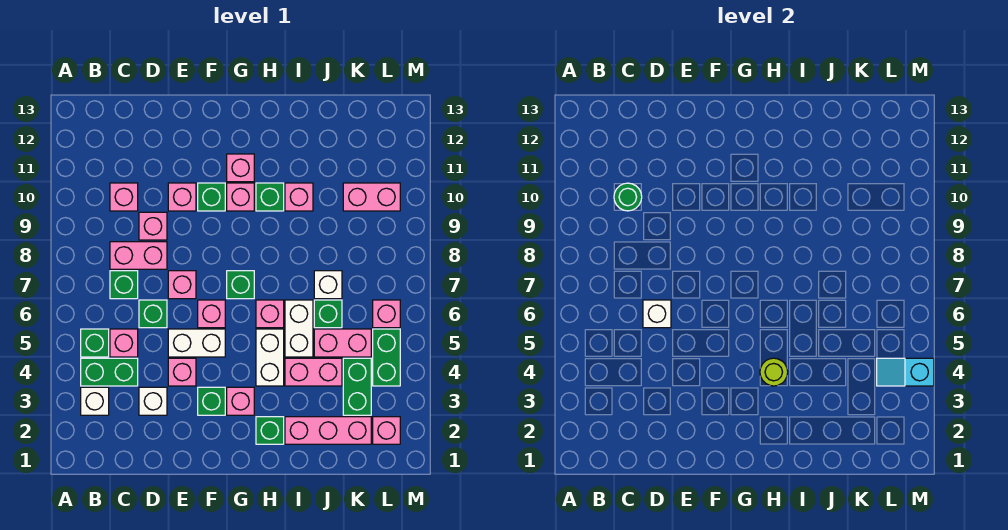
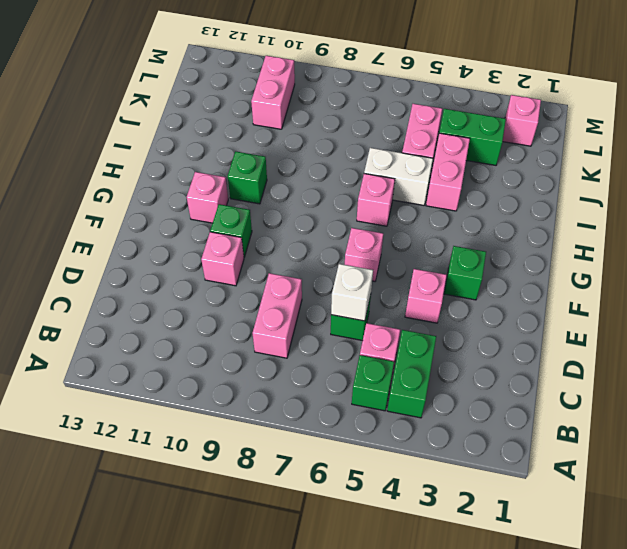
none -> white brick B3 level 1
none -> green brick C7 level 1
none -> pink brick C10 level 1
none -> white brick D3 level 1

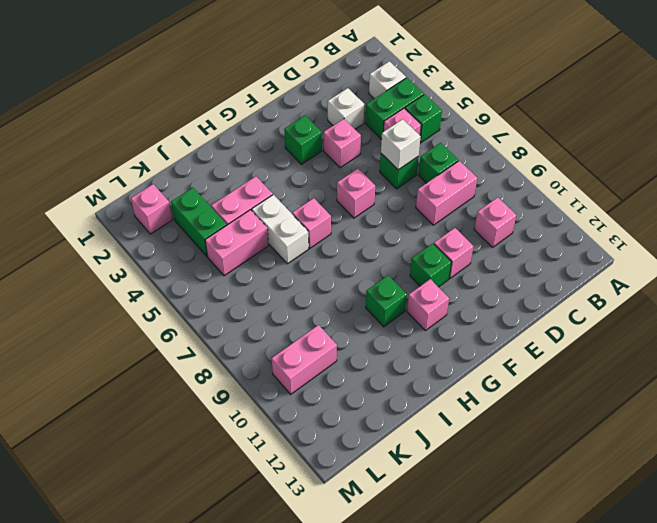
none -> pink brick D9 level 1
none -> white brick E5:F5 level 1
none -> pink brick E7 level 1
none -> pink brick G3 level 1

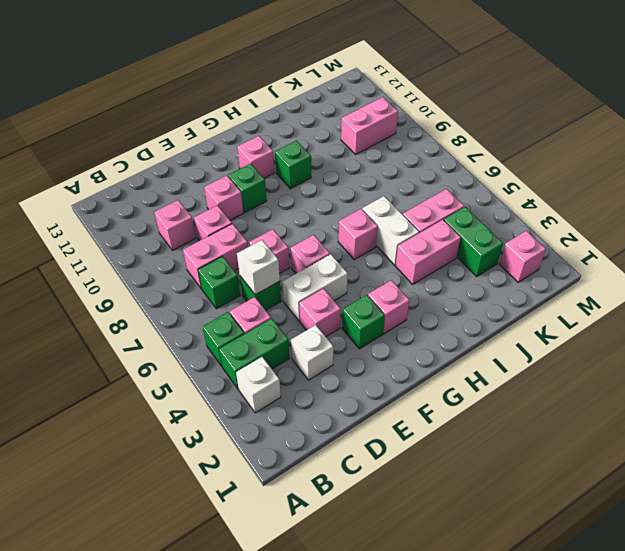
none -> green brick G7 level 1
none -> pink brick G10 level 1
none -> green brick H2 level 1
none -> white brick H4:H5 level 1

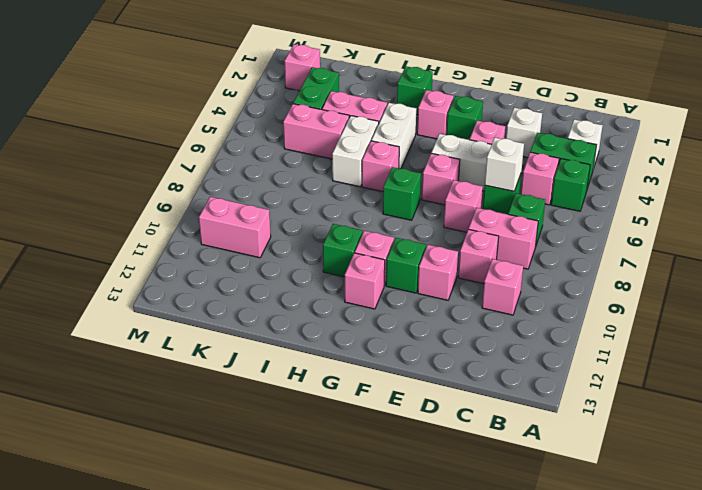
none -> pink brick I2:K2 level 1
none -> pink brick I10 level 1
none -> green brick J6 level 1
none -> white brick J7 level 1

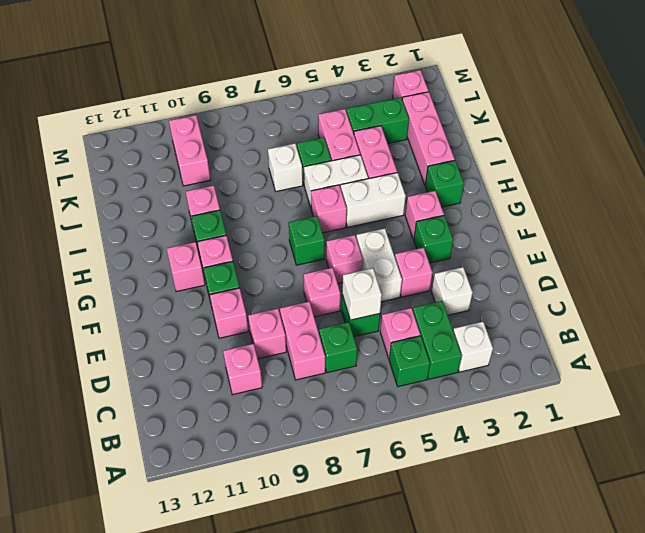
none -> green brick L4:L5 level 1
none -> pink brick L6 level 1
none -> green round brick C10 level 2
none -> lime round brick H4 level 2

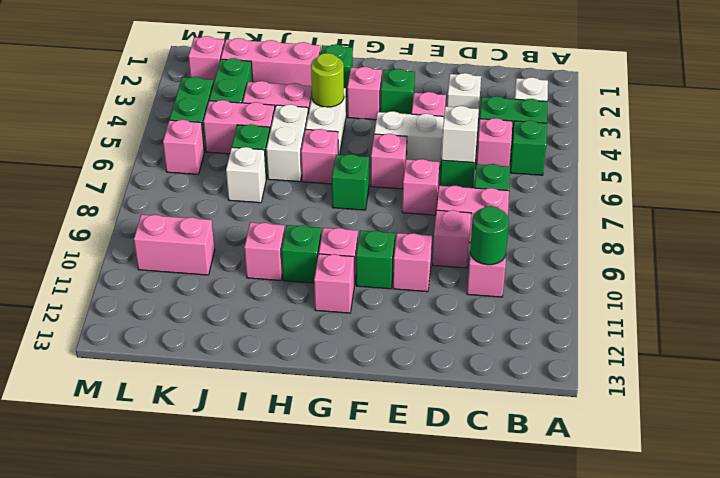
none -> cyan slope L4:M4 level 2 top M

